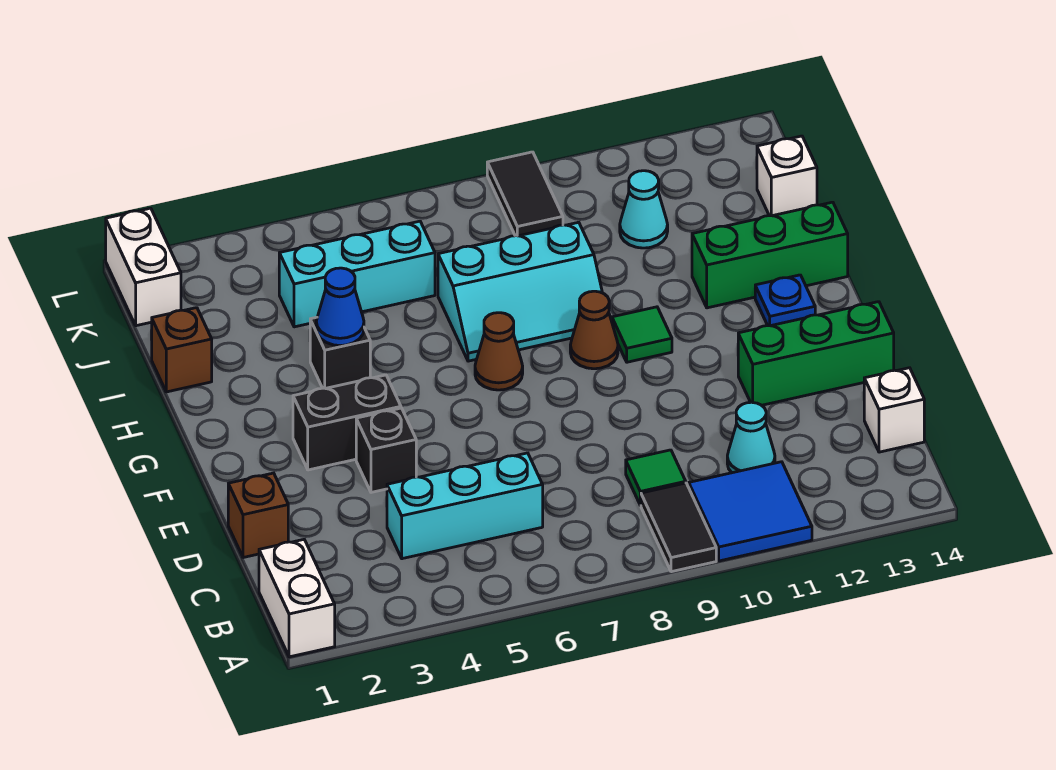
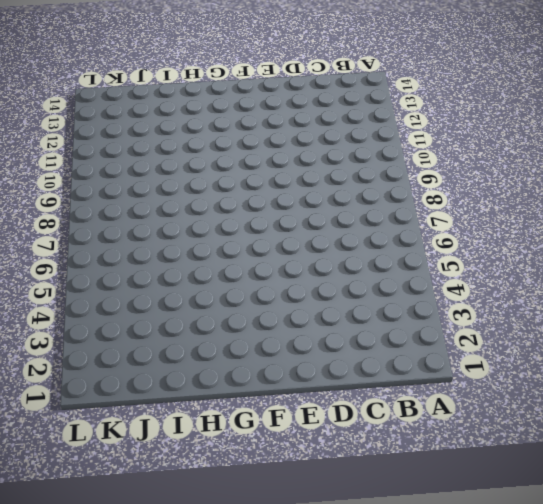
none -> white brick A1:B1 level 1
none -> black tile A9:B9 level 1
none -> blue tile A10:B11 level 1

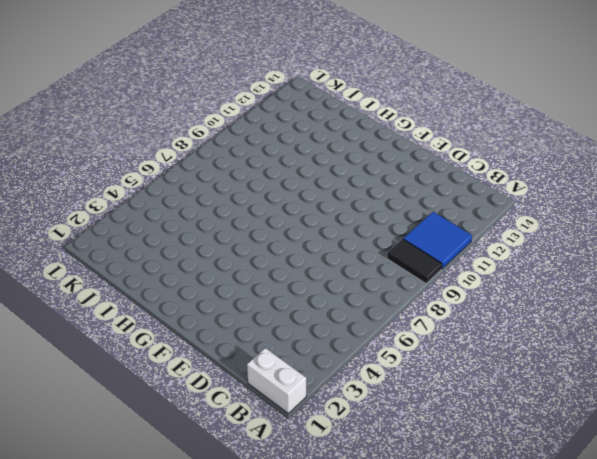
none -> cyan brick C4:C6 level 1
none -> green tile C9 level 1
none -> cyan cone C11 level 1

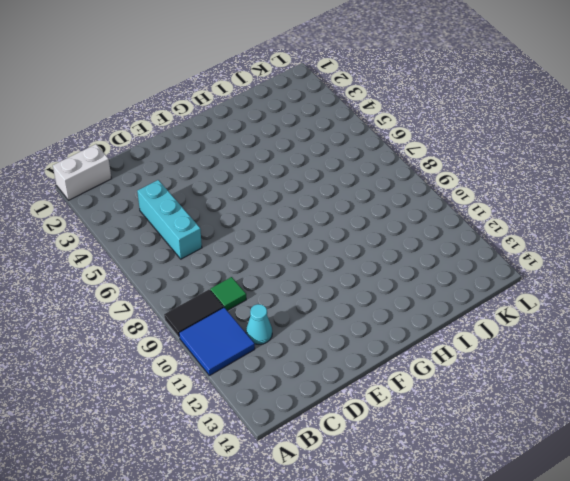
none -> white brick C14 level 1
none -> brown brick D1 level 1
none -> black brick E4 level 1

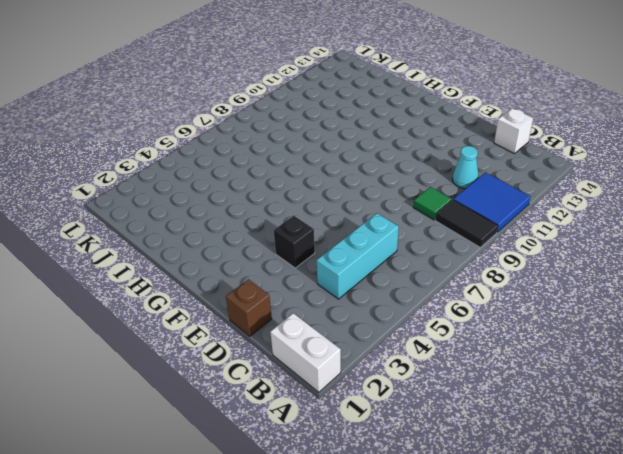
none -> green brick E12:E14 level 1
none -> black brick F3:F4 level 1
none -> brown cone G7 level 1

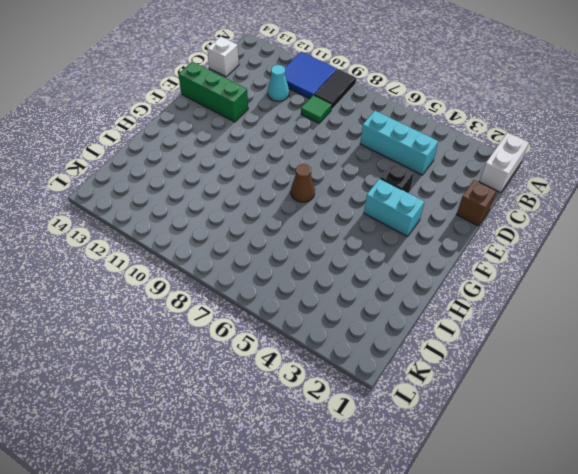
cyan brick F3:F4 level 1 -> black brick F3:F4 level 1
none -> brown cone G9 level 1
none -> green tile G10 level 1
none -> blue plate G13 level 1

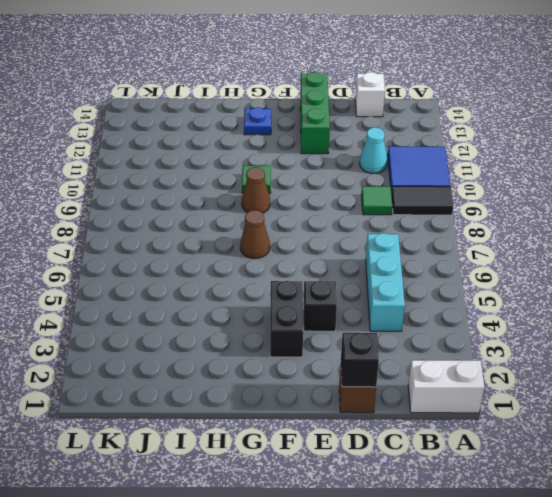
black brick D1 level 2 -> black brick H4 level 1
none -> cyan slope H7:I9 level 1 top I
none -> green brick H12:H14 level 1
none -> brown brick I1 level 1

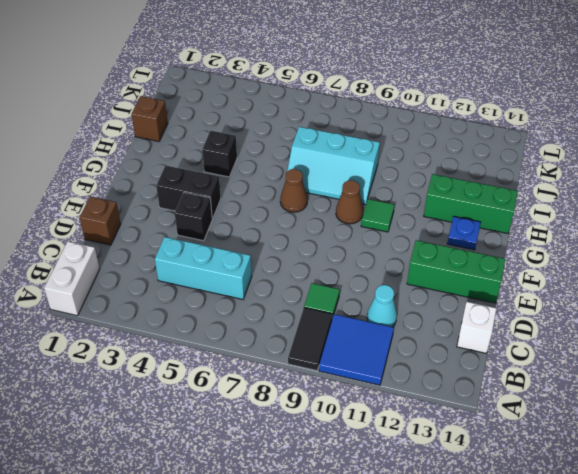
none -> cyan brick J4:J6 level 1
none -> cyan cone J11 level 1
none -> white brick J14 level 1

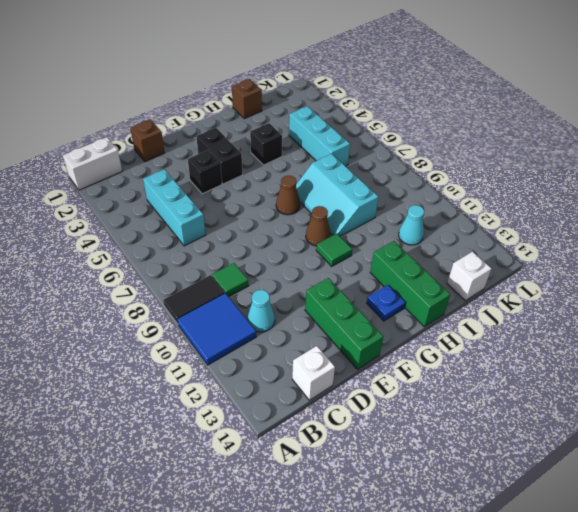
none -> white brick K1:L1 level 1
none -> black tile K9:L9 level 1
none -> blue cone H4 level 2

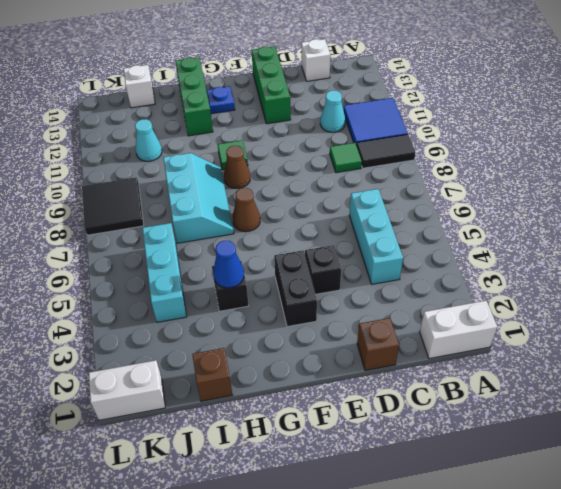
black tile K8:L9 level 1 -> black tile K9:L9 level 1

